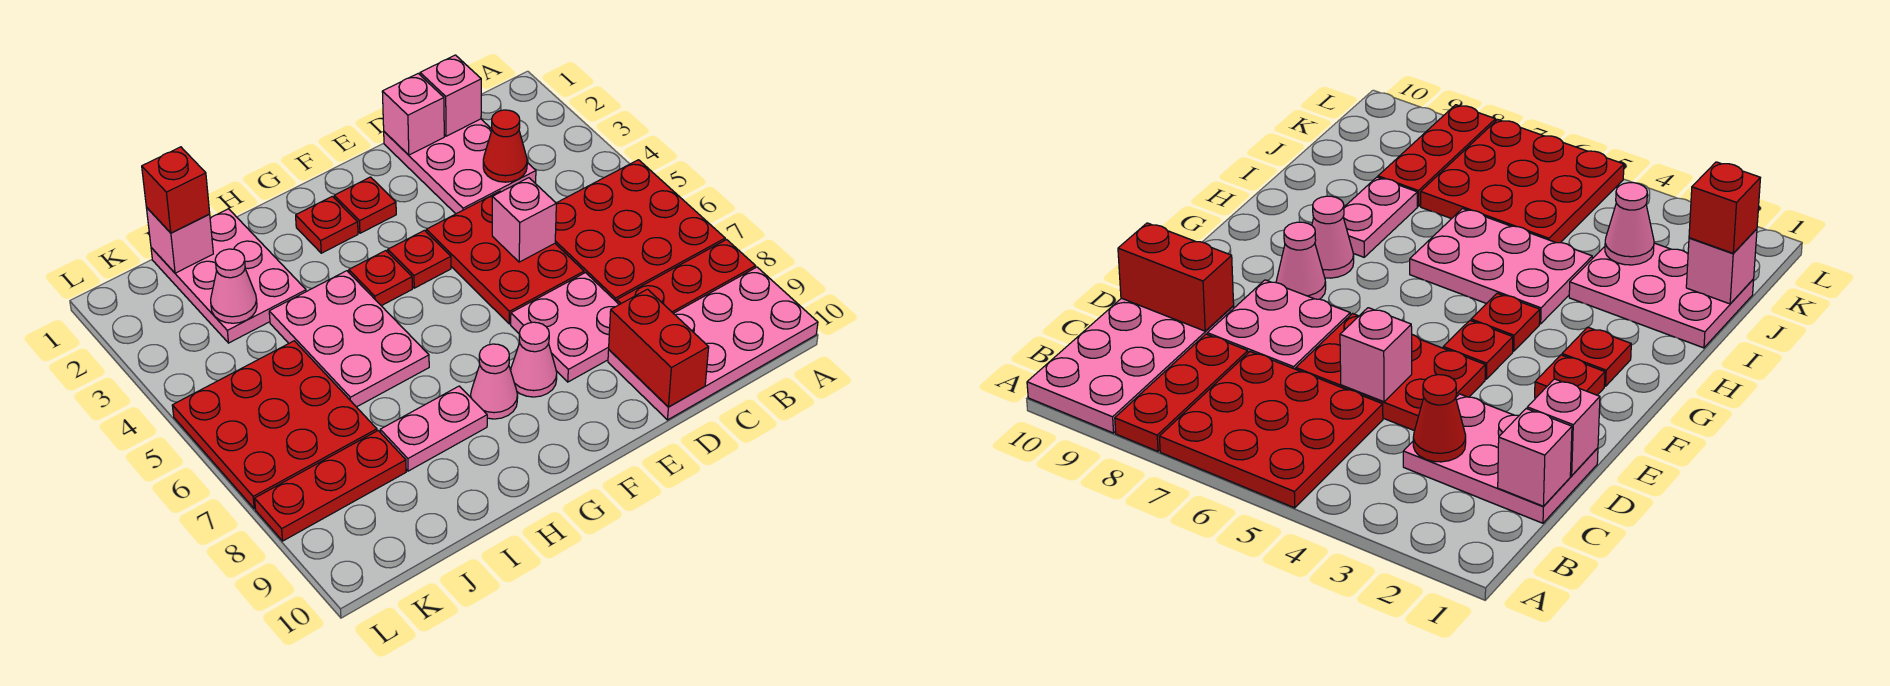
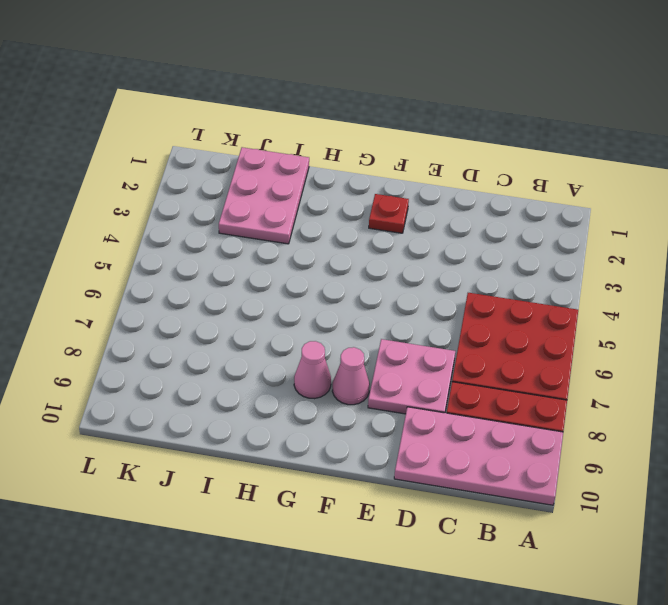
none -> pink plate C1:D3 level 1
none -> red plate D4:E6 level 1
none -> red plate F4 level 1

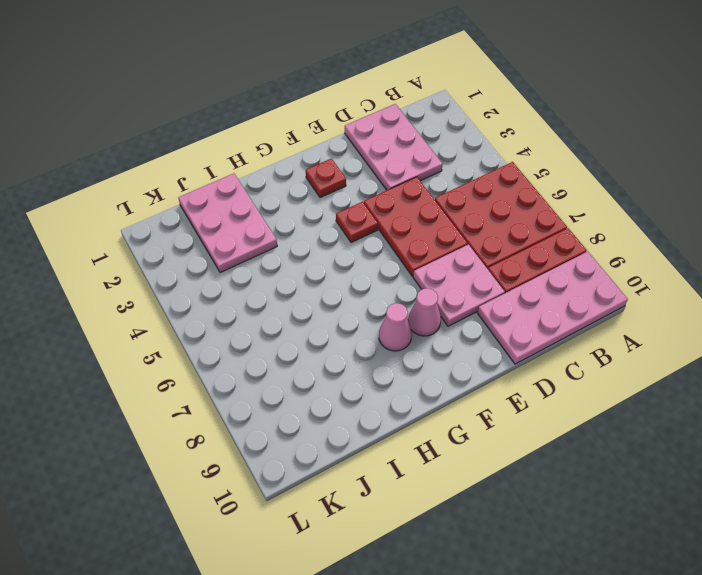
none -> red plate G2 level 1
none -> red plate G4 level 1
none -> pink plate H4:I6 level 1

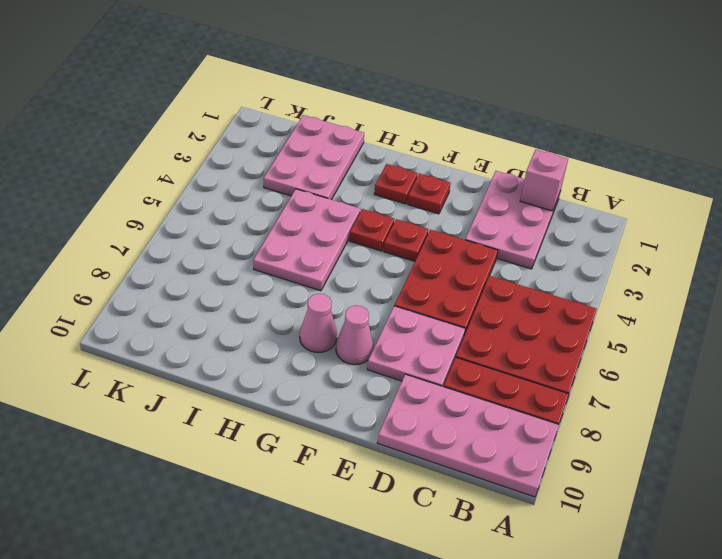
none -> pink plate H8:I8 level 1
none -> red plate J5:L7 level 1
none -> red plate J8:L8 level 1

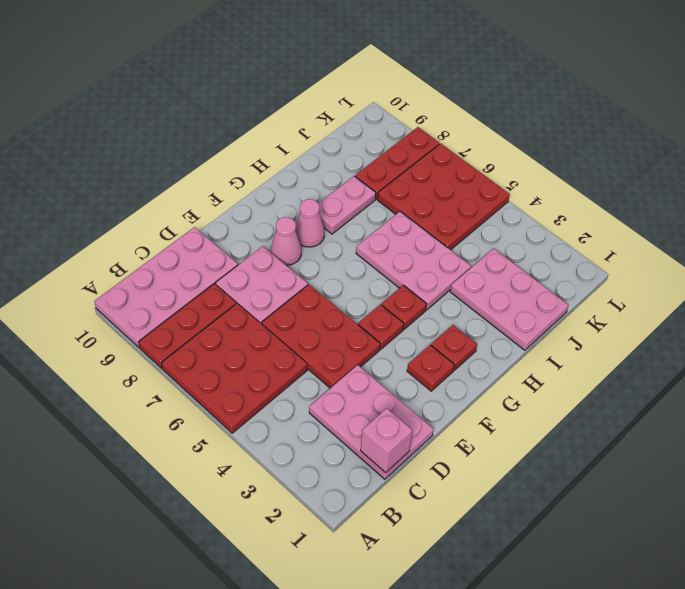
none -> red cone C3 level 2
none -> pink brick D1 level 2
none -> pink brick D5 level 2

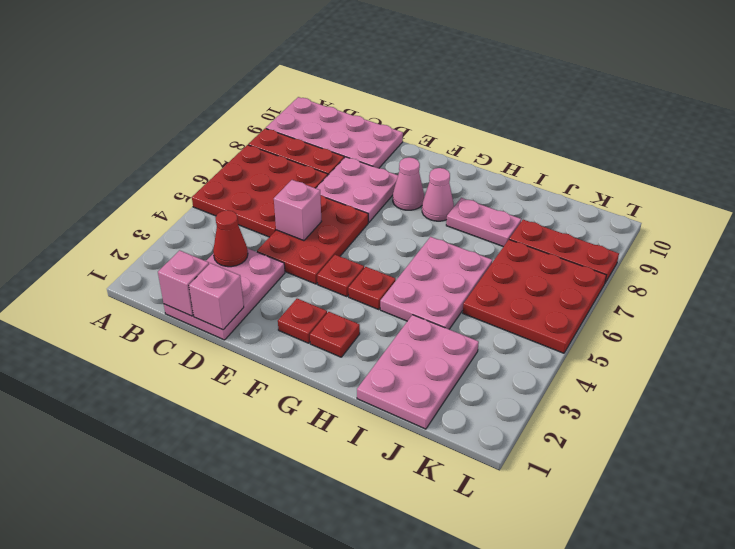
none -> red brick D9:D10 level 2
none -> pink brick J1 level 2
none -> pink cone J3 level 2

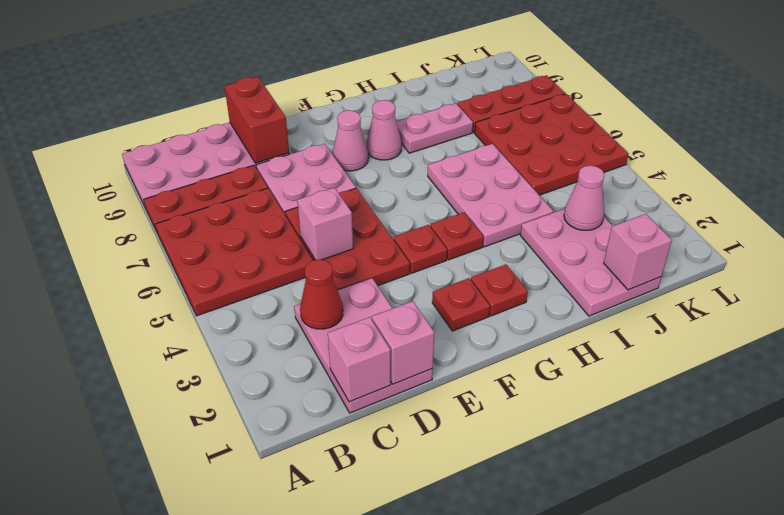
none -> red brick J1 level 3

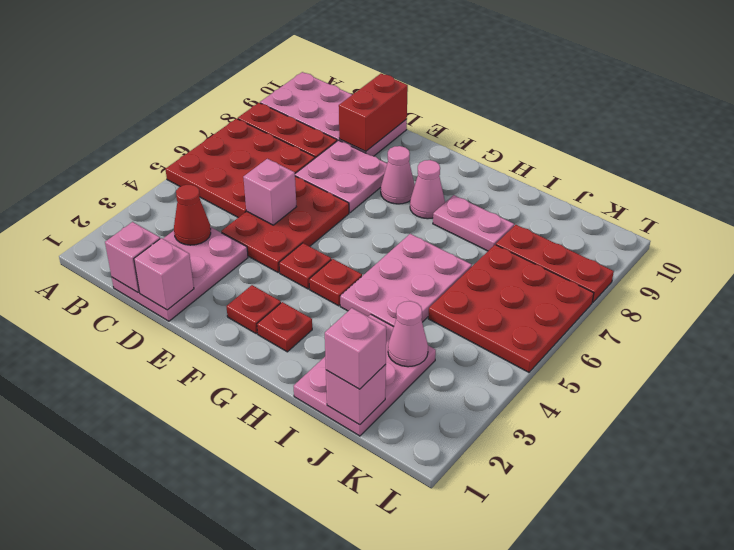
pink brick J1 level 3 -> red brick J1 level 3

